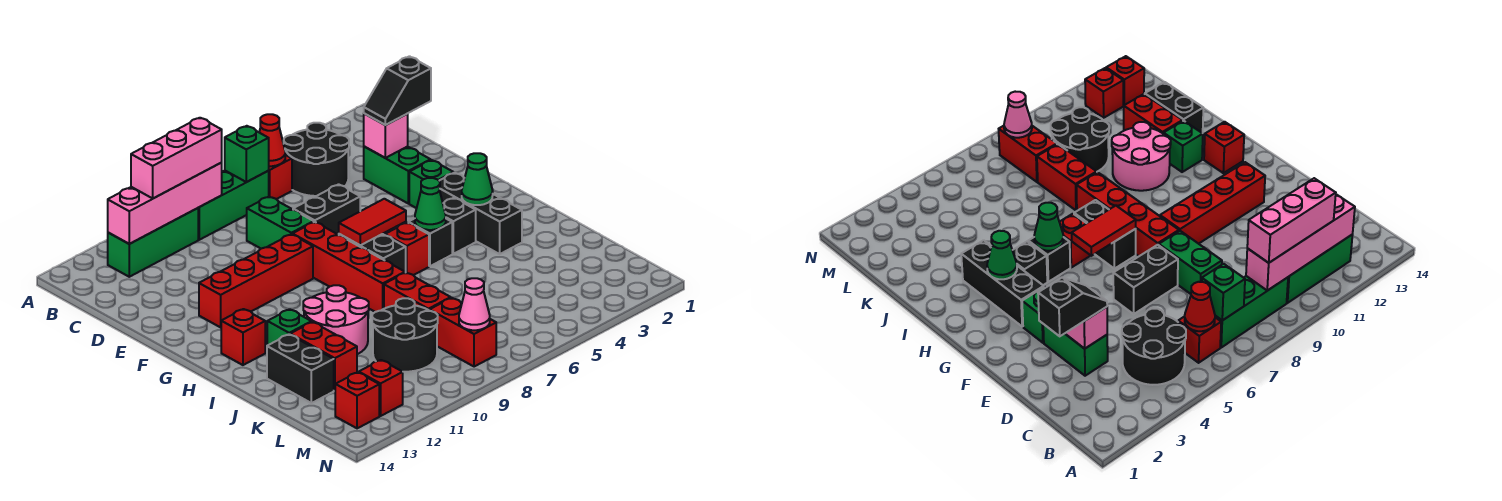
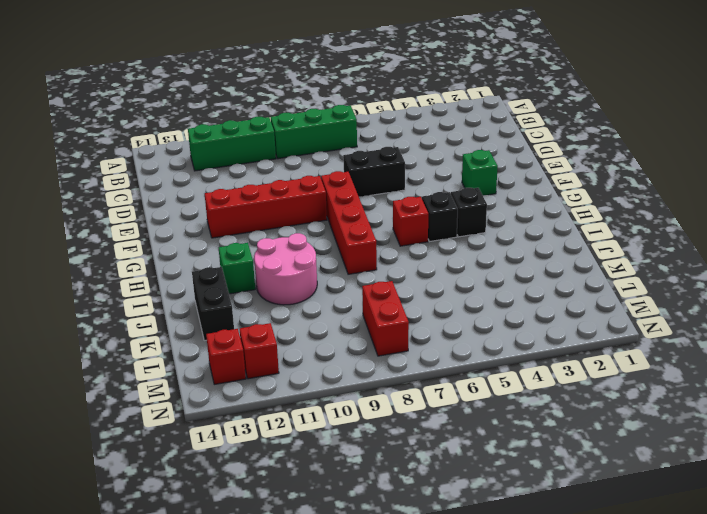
none -> black round brick B4:C5 level 1
none -> red brick B6 level 1
none -> green brick D3:E3 level 1
none -> green brick D8:E8 level 1

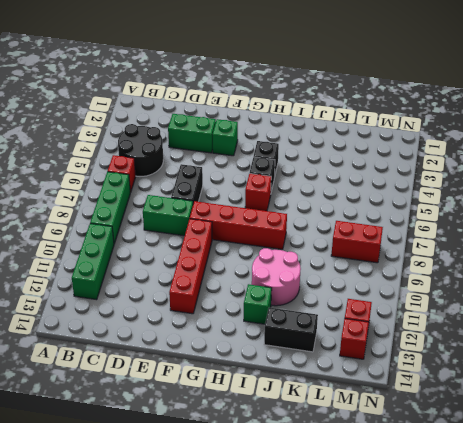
none -> black brick G3:I3 level 1
none -> black brick G7:H7 level 1
none -> red brick H13 level 1
none -> red brick J8:K8 level 1

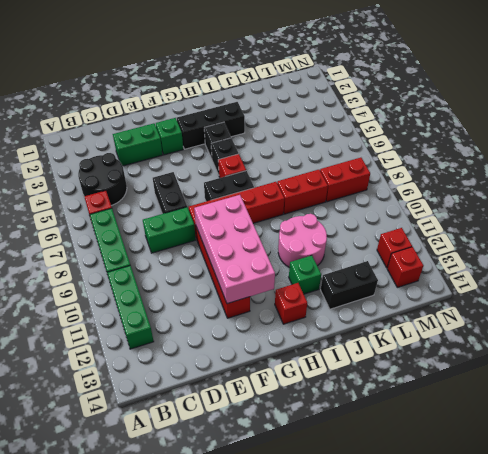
pink brick F9:G12 level 2 -> none
none -> red brick J12:K12 level 1
none -> black round brick K9:L10 level 1
none -> red cone B6 level 2
none -> green brick B7 level 2

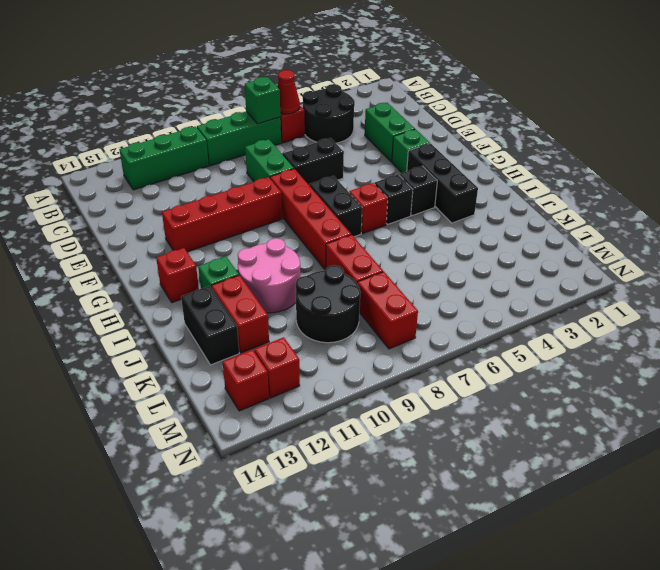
none -> pink brick B9:B12 level 2
none -> pink brick D3 level 2
none -> red tile G6:G7 level 2
none -> green cone H3 level 2

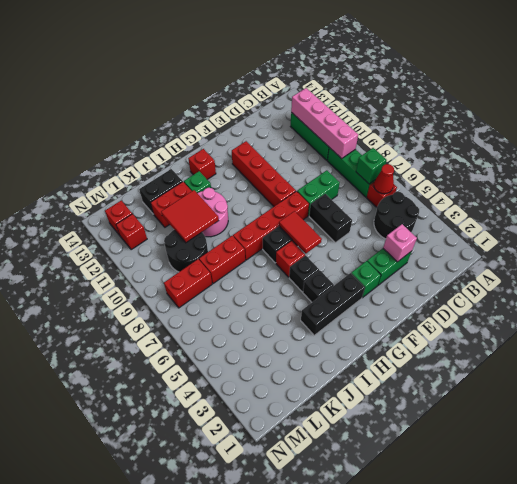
red tile J10:K11 level 2 -> none
none -> green cone H3 level 2
none -> green cone H5 level 2
none -> pink cone M8 level 2
none -> pink brick B9:B11 level 3

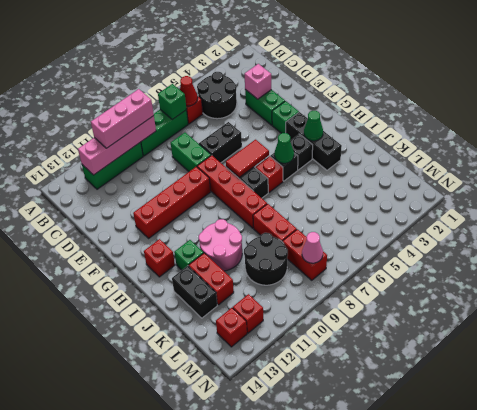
none -> black slope D2:D3 level 3 top 2

